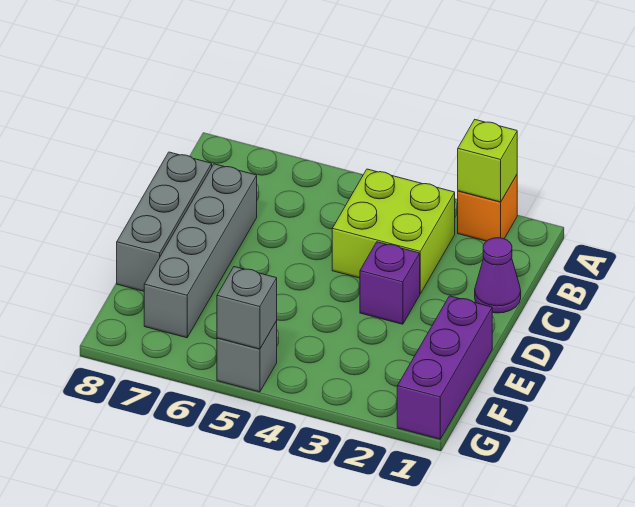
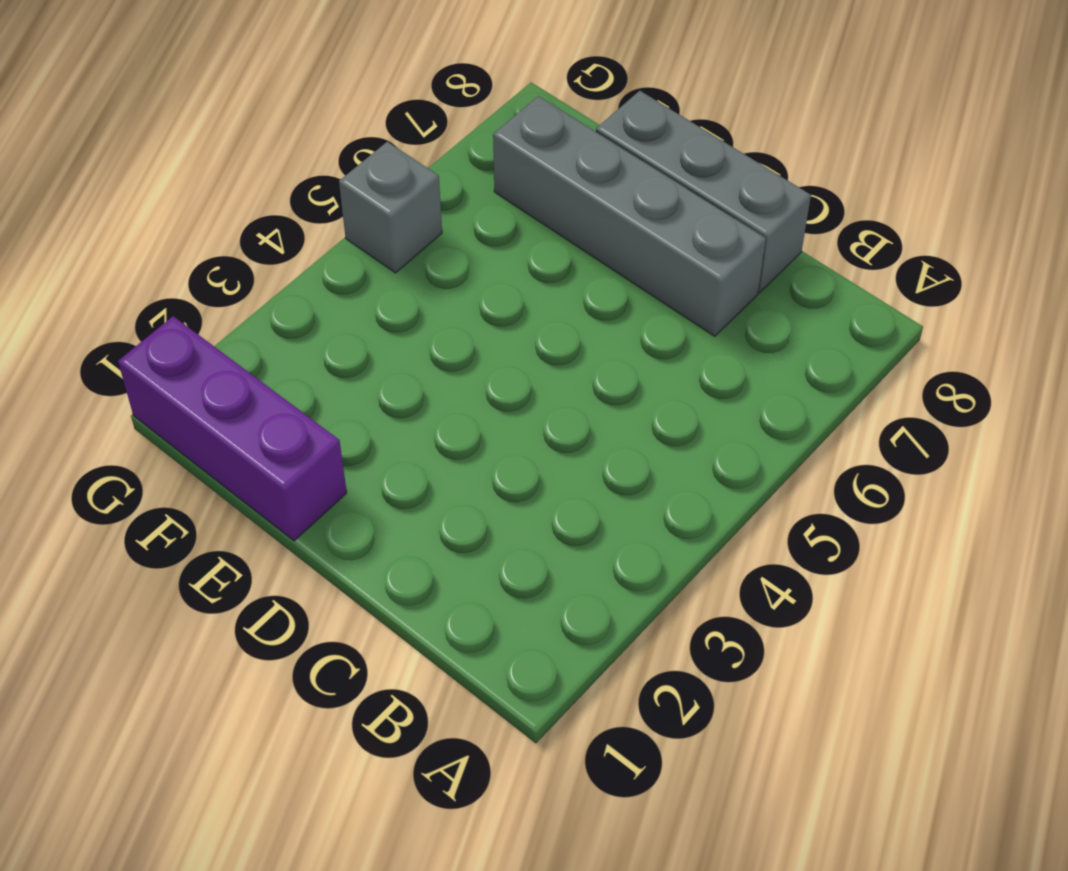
none -> orange brick A2 level 1
none -> lime brick B3:C4 level 1

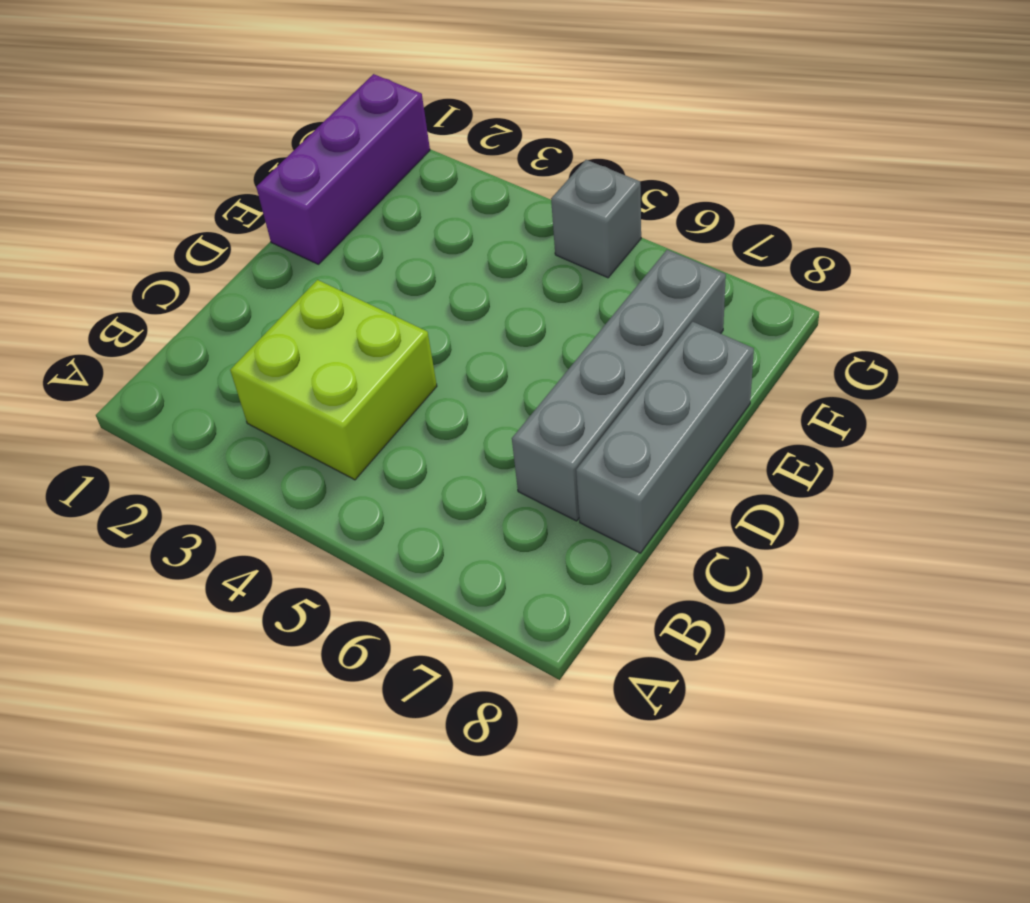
none -> orange brick A2 level 1
none -> purple cone C1 level 1

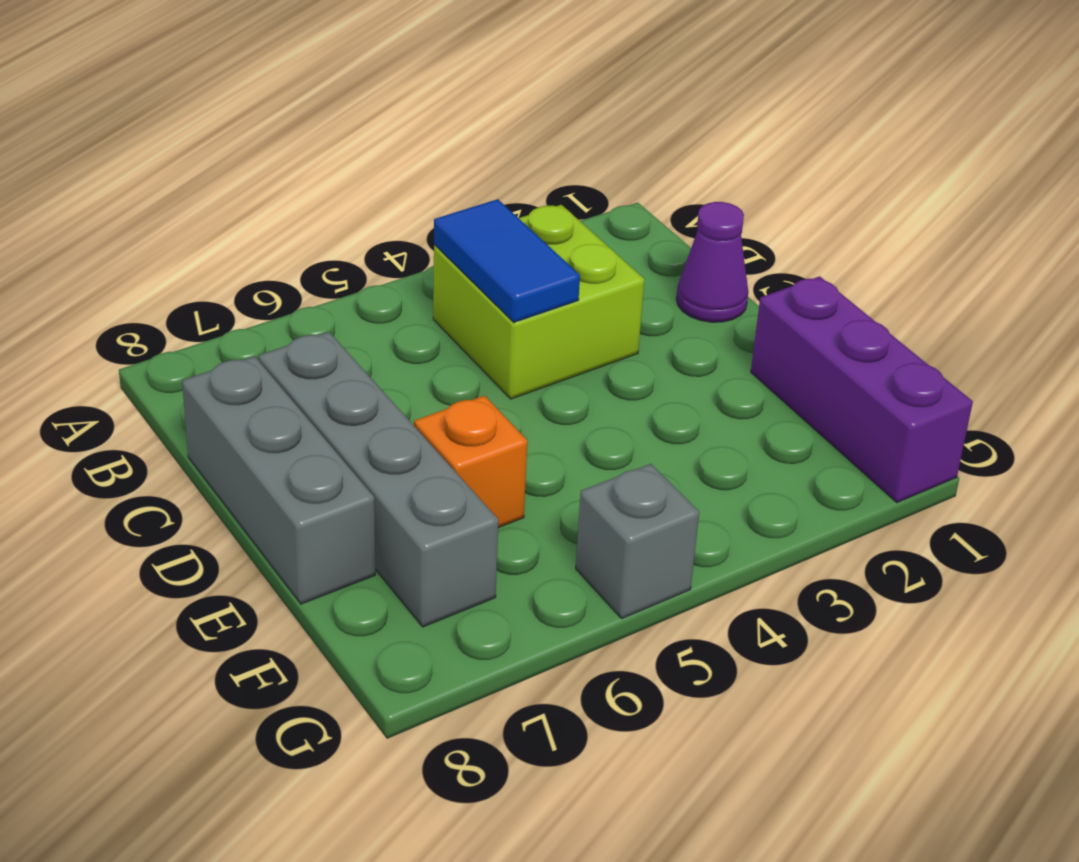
blue tile B4:C4 level 2 -> none
orange brick E6 level 1 -> orange brick A2 level 1
none -> purple brick D3 level 1
none -> lime brick A2 level 2

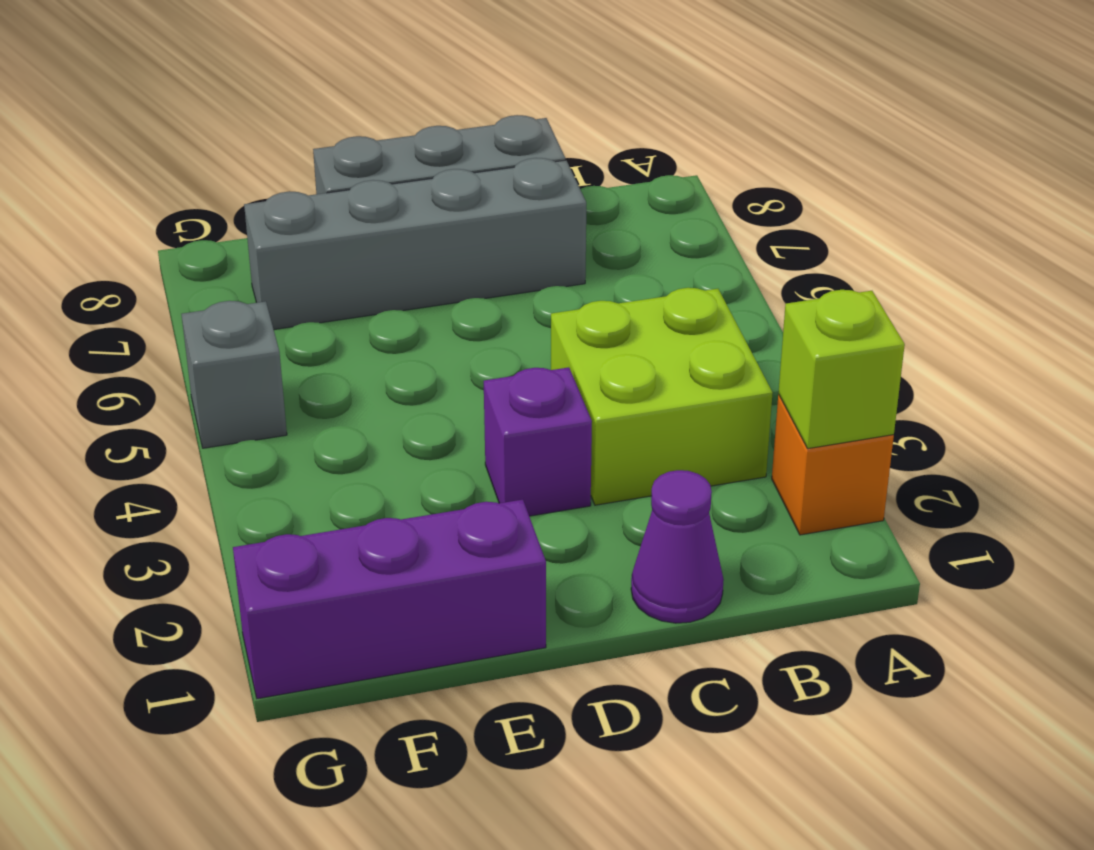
none -> grey brick G5 level 2

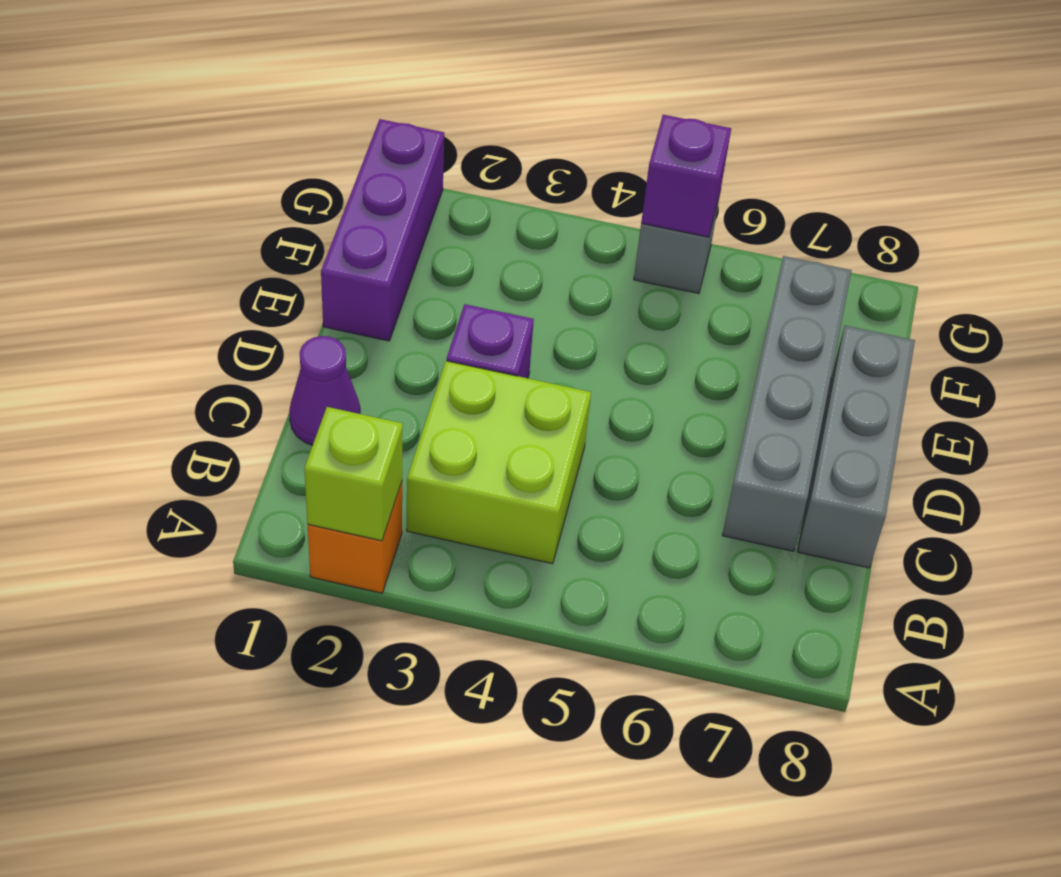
purple brick G5 level 2 -> grey brick G5 level 2

